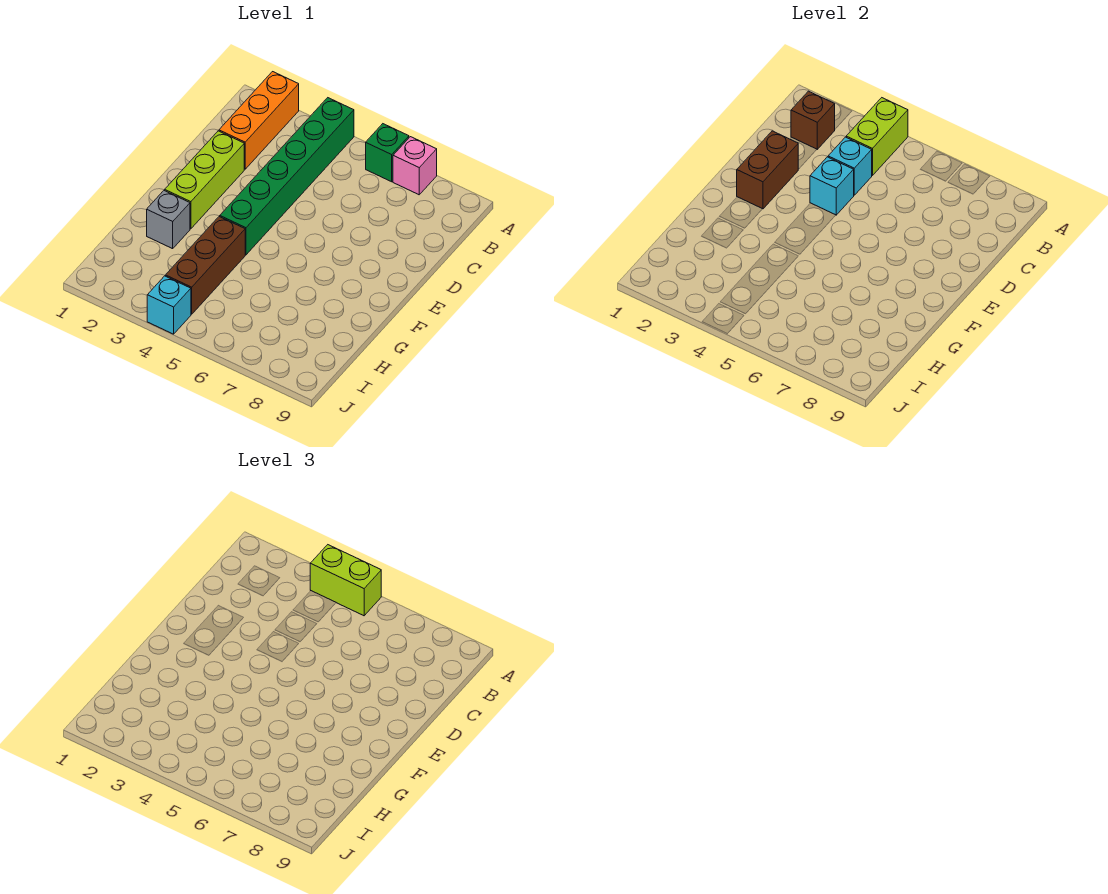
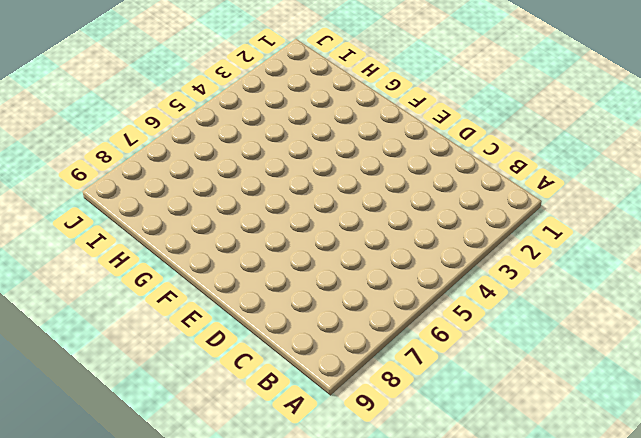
none -> orange brick A2:C2 level 1
none -> green brick A4:F4 level 1
none -> green brick A6 level 1

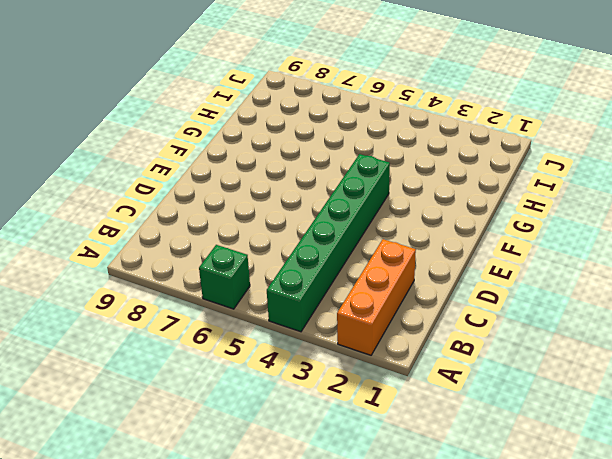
none -> pink brick A7 level 1
none -> lime brick D2:F2 level 1
none -> grey brick G2 level 1

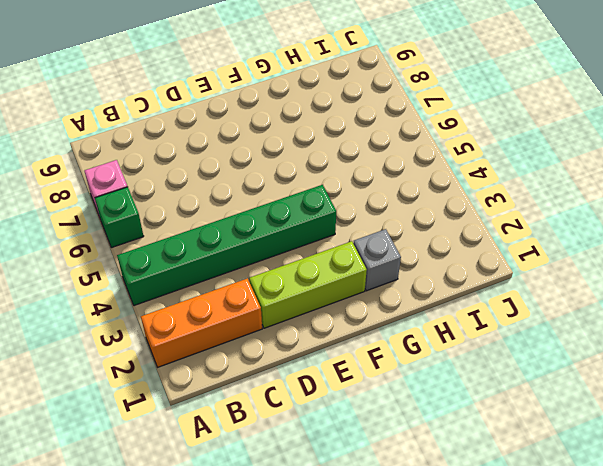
none -> brown brick G4:I4 level 1
none -> cyan brick J4 level 1
none -> lime brick A4:B4 level 2

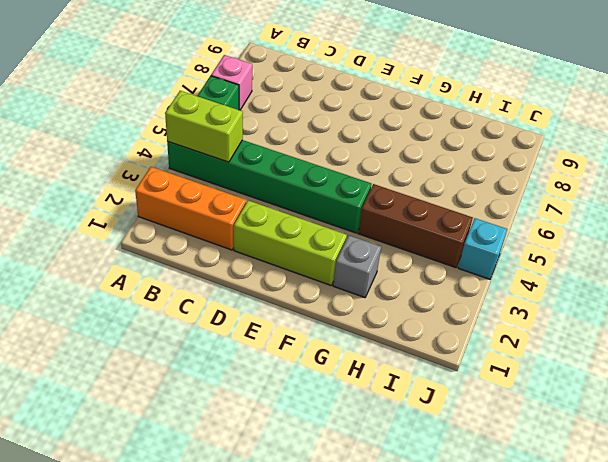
none -> brown brick B2 level 2
none -> cyan brick C4 level 2
none -> brown brick D2:E2 level 2

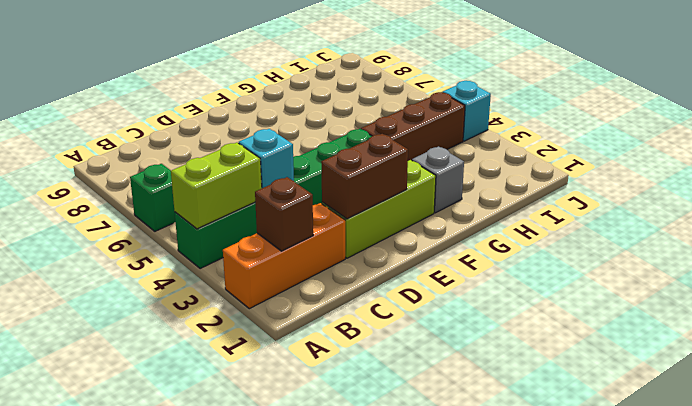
none -> pink brick A7 level 1
none -> cyan brick D4 level 2
none -> lime brick A4:A5 level 3

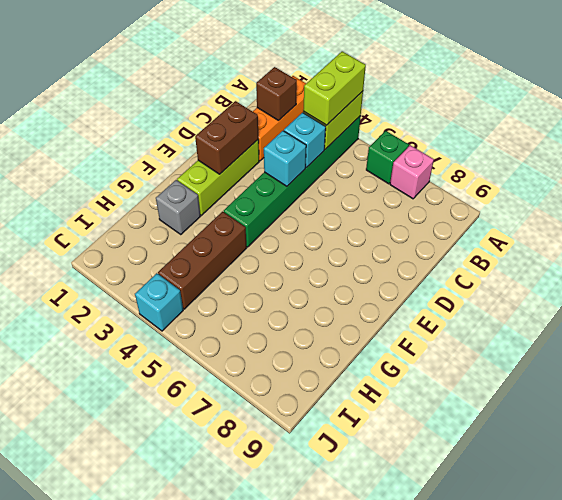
lime brick A4:B4 level 3 -> lime brick A4:A5 level 3

